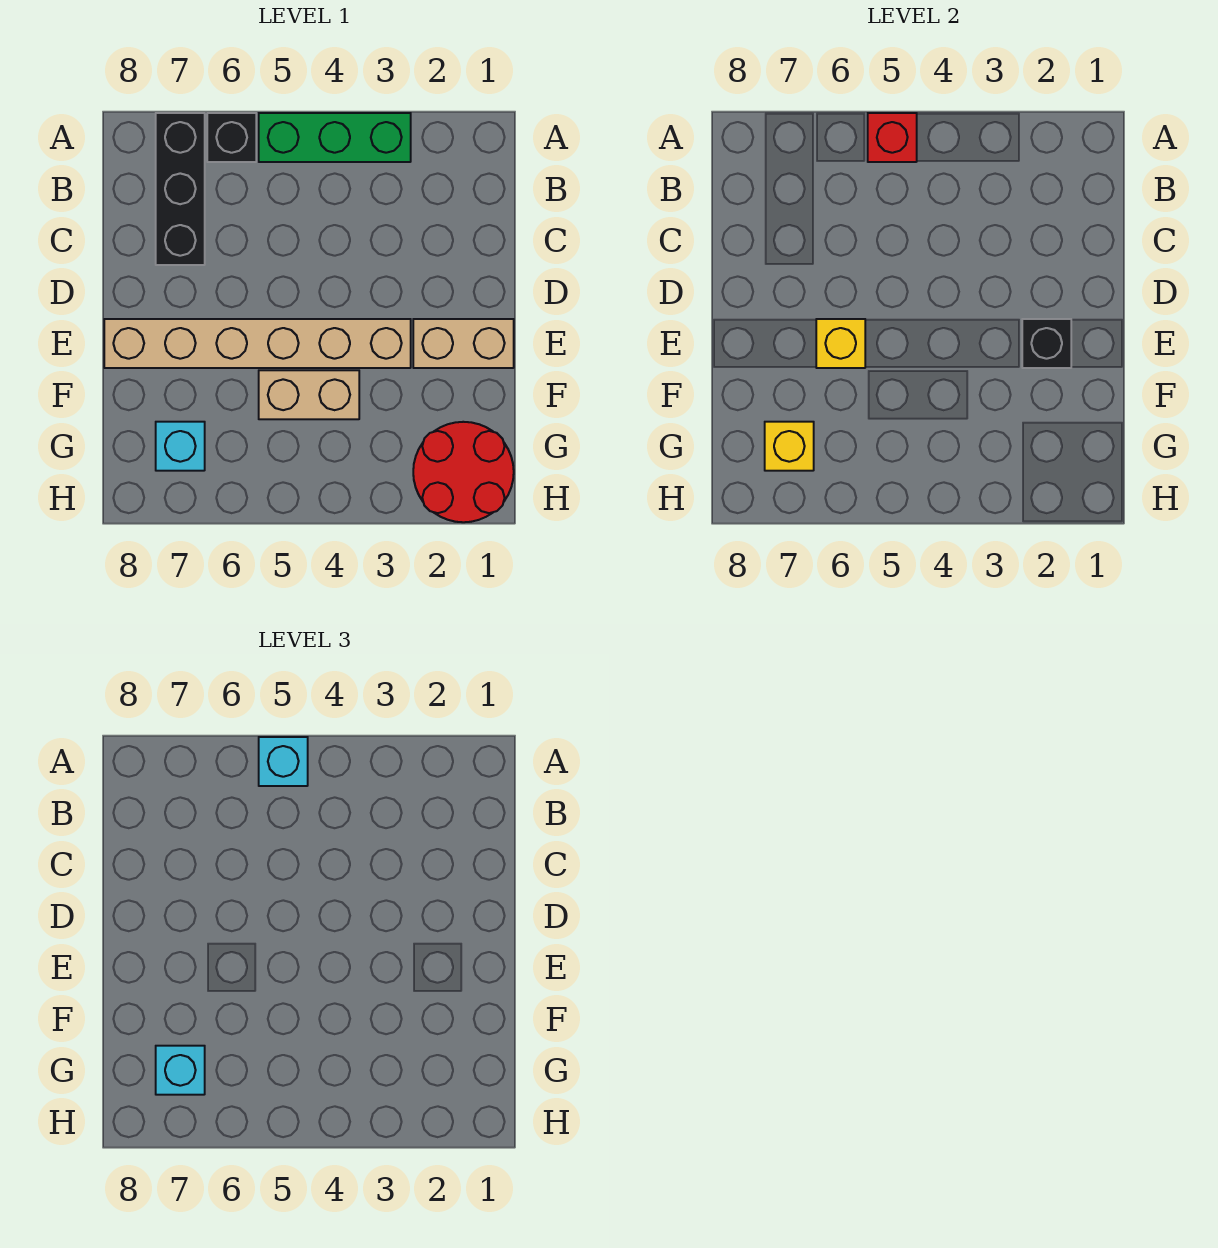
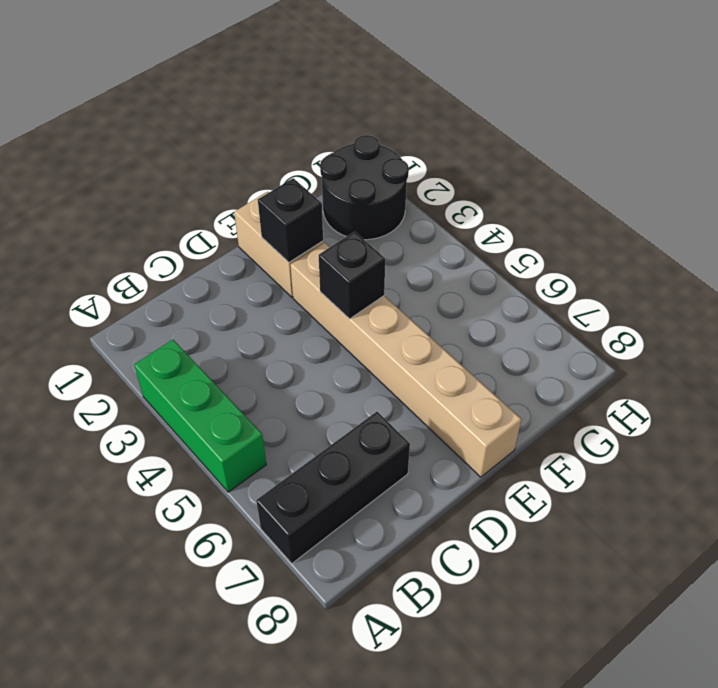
black brick E4 level 2 -> black brick A6 level 1
black round brick G1:H2 level 1 -> red round brick G1:H2 level 1
none -> tan brick F4:F5 level 1
none -> cyan brick G7 level 1
none -> red brick A5 level 2

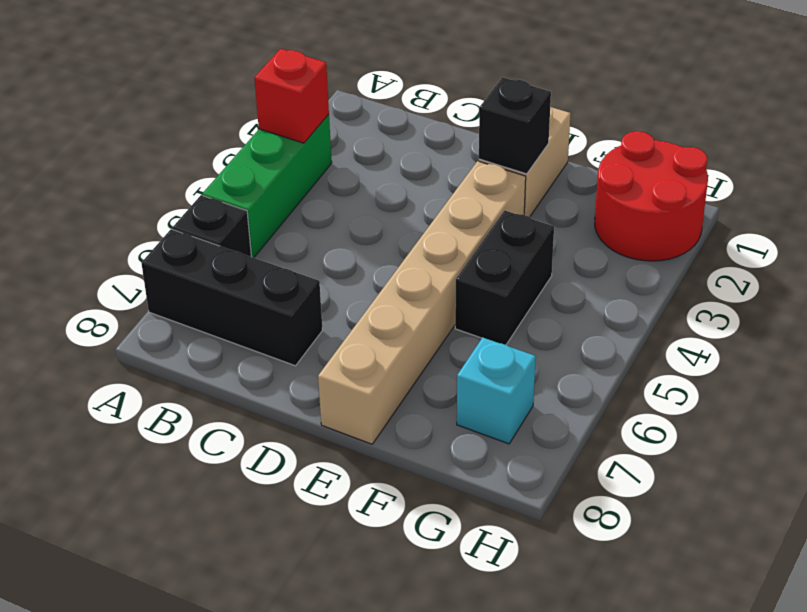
red brick A3 level 2 -> red brick A5 level 2
black brick F4:F5 level 1 -> tan brick F4:F5 level 1
none -> yellow brick E6 level 2
none -> yellow brick G7 level 2
none -> cyan brick A5 level 3

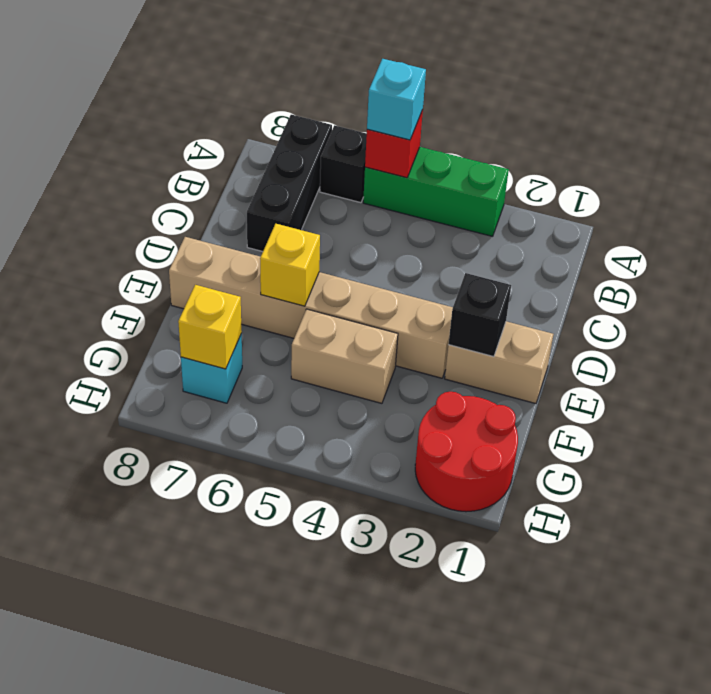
none -> cyan brick G7 level 3

